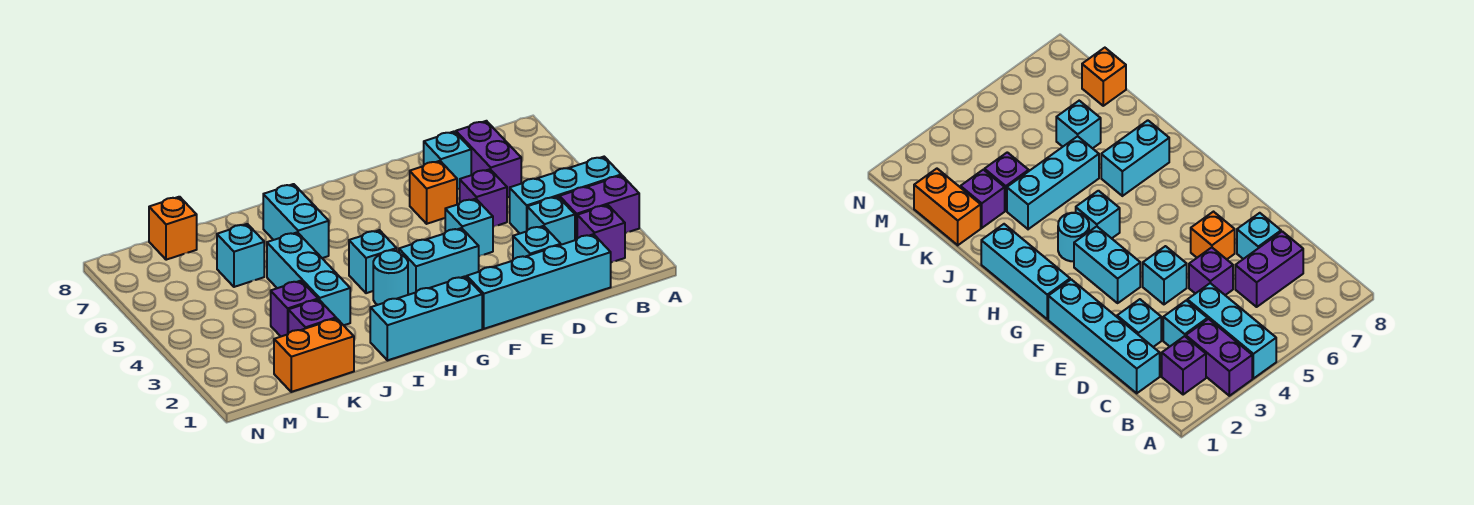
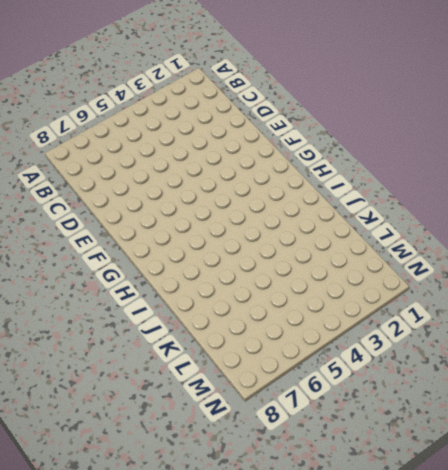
none -> purple brick A3:B3 level 1
none -> cyan brick A4:C4 level 1
none -> purple brick B2 level 1

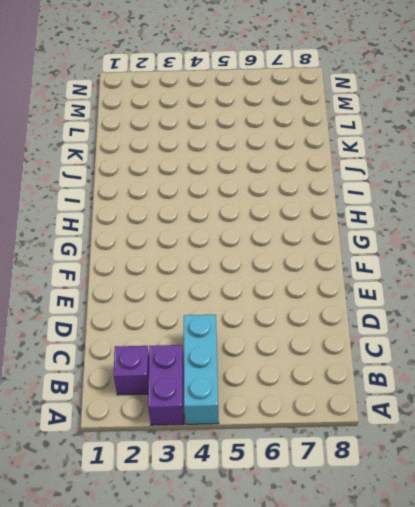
none -> cyan brick C1:F1 level 1
none -> cyan brick C3 level 1
none -> purple brick C6:C7 level 1

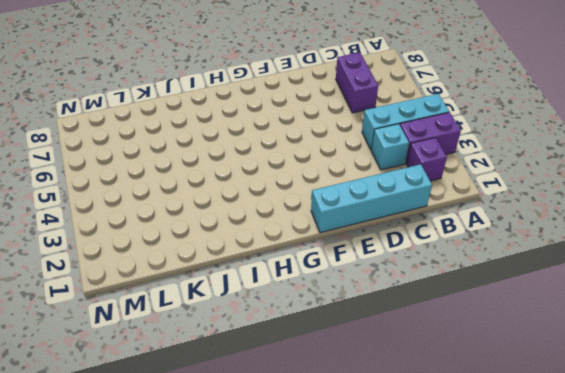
none -> cyan brick D2 level 1
none -> purple brick D5 level 1
none -> cyan brick D7 level 1

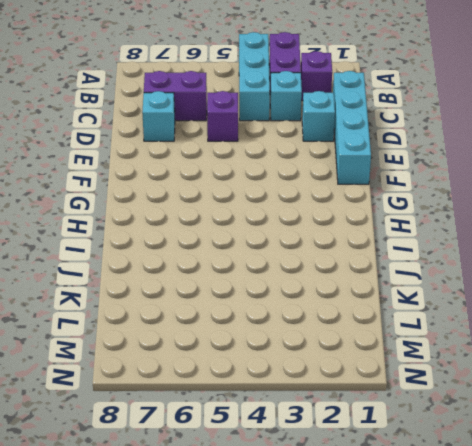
none -> cyan brick E4 level 1
none -> orange brick E6 level 1
none -> cyan brick F3:G3 level 1

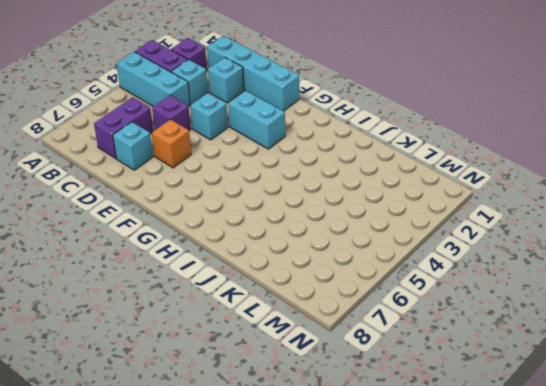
none -> cyan brick G1:I1 level 1
none -> cyan round brick H3 level 1
none -> cyan brick H4 level 1

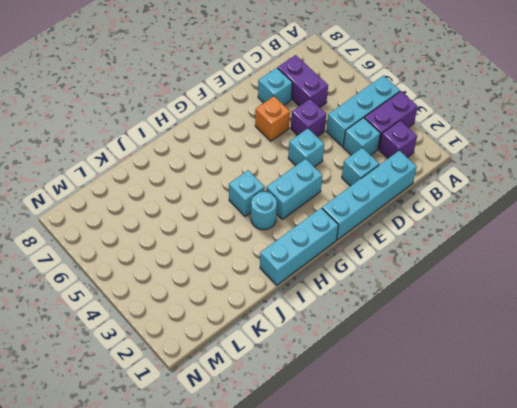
none -> cyan brick I6:I7 level 1
none -> cyan brick J3:J5 level 1
none -> orange brick K1:L1 level 1

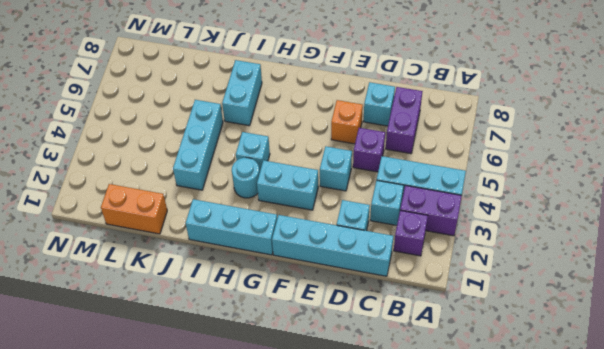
none -> purple brick K2 level 1
none -> purple brick K3 level 1
none -> cyan brick K6 level 1

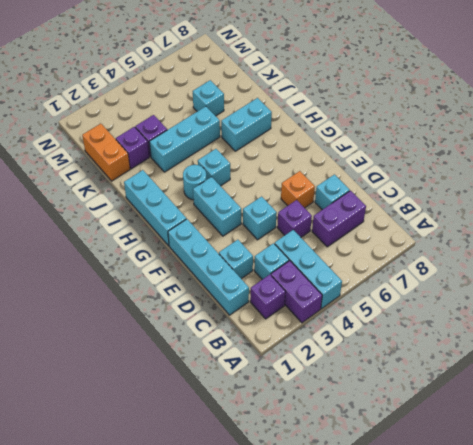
none -> orange brick L8 level 1

